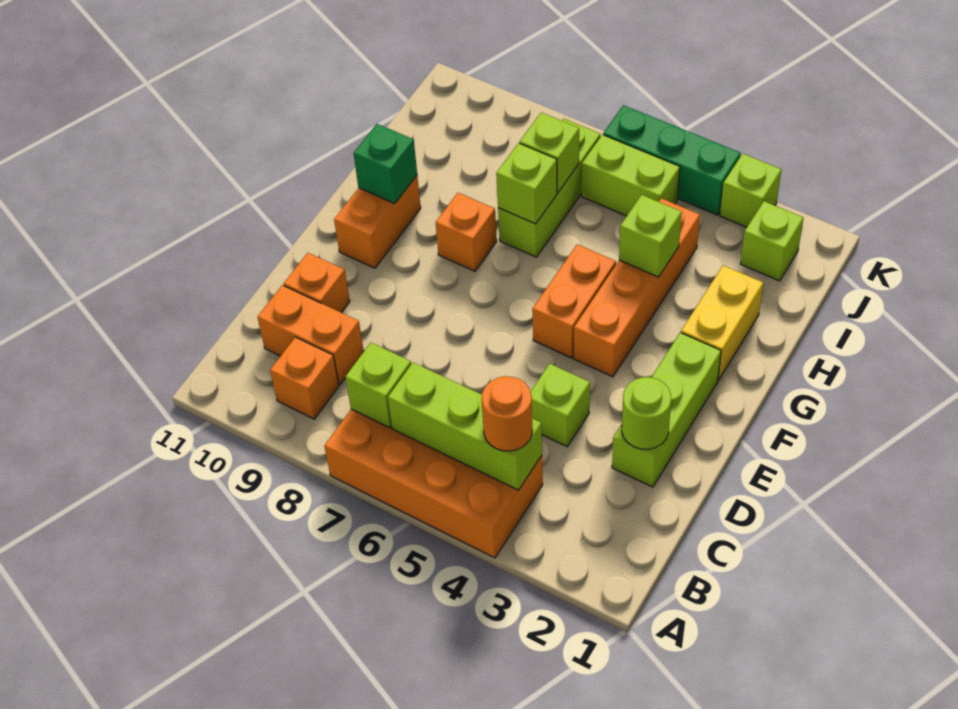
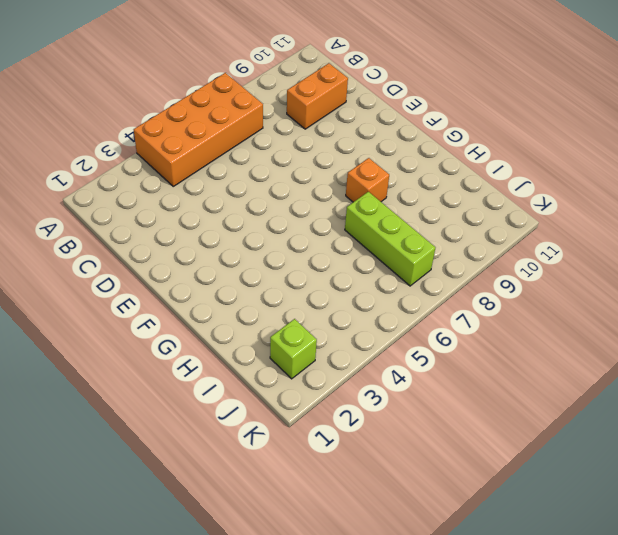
none -> orange brick B9 level 1
none -> lime brick D2:F2 level 1
none -> lime brick D4 level 1

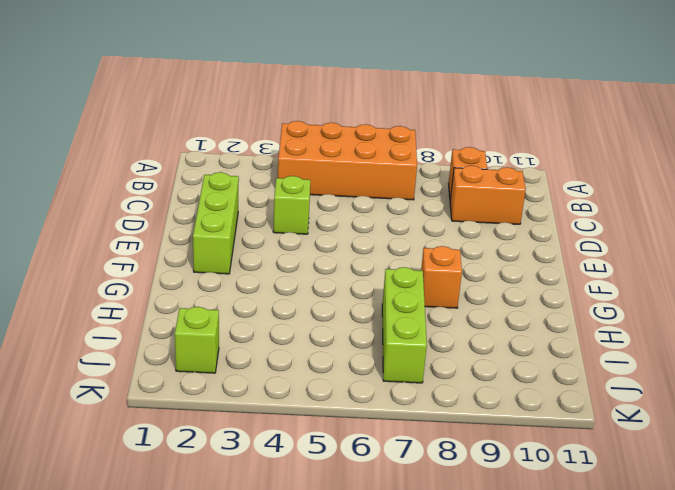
none -> orange brick D10 level 1
none -> orange brick F4:I4 level 1
none -> orange brick F5:G5 level 1

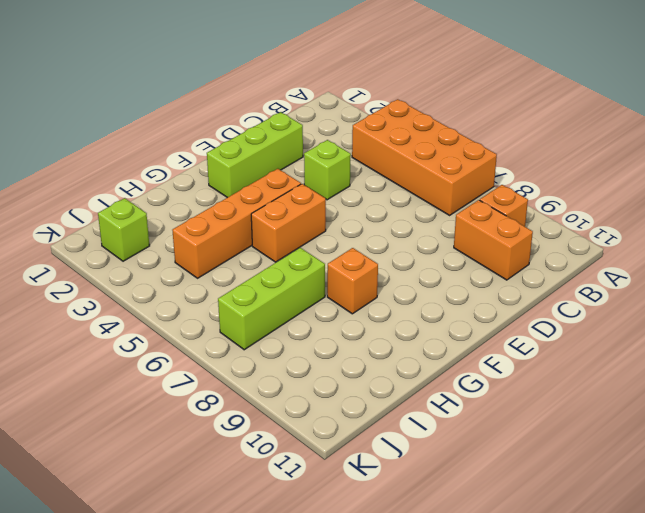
none -> orange brick D10 level 1
none -> orange brick F10:G10 level 1
none -> yellow brick G2:H2 level 1

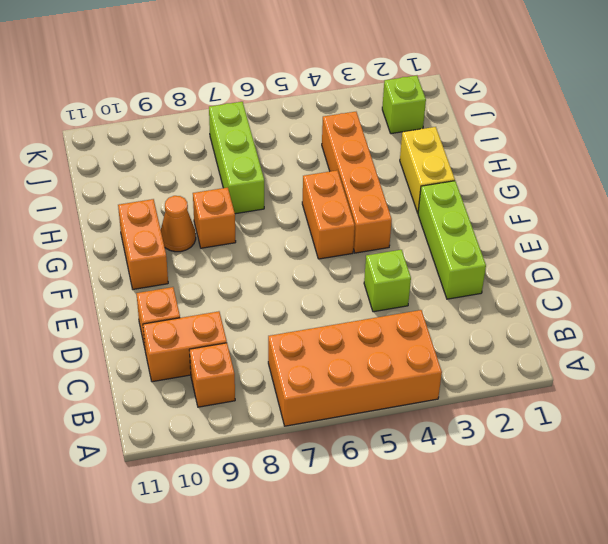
orange cone G9 level 1 -> none
none -> lime brick J5:J6 level 1
none -> lime brick K3 level 1
none -> green brick K4:K6 level 1

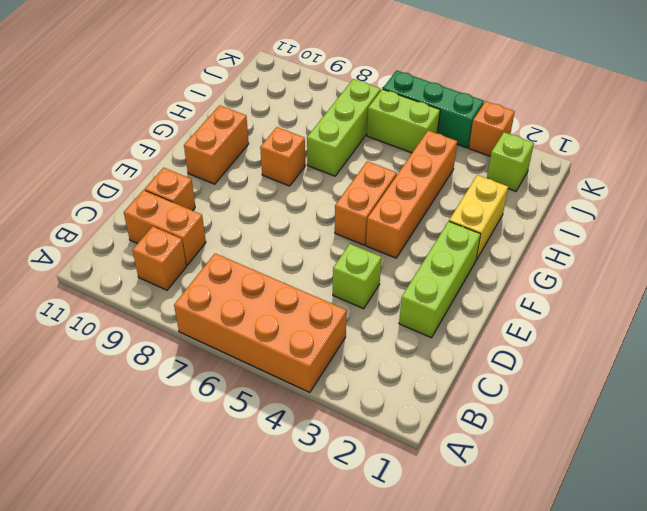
orange brick K3 level 1 -> lime brick K3 level 1
none -> lime brick B4:B6 level 2
none -> lime brick B7 level 2
none -> lime round brick D2 level 2

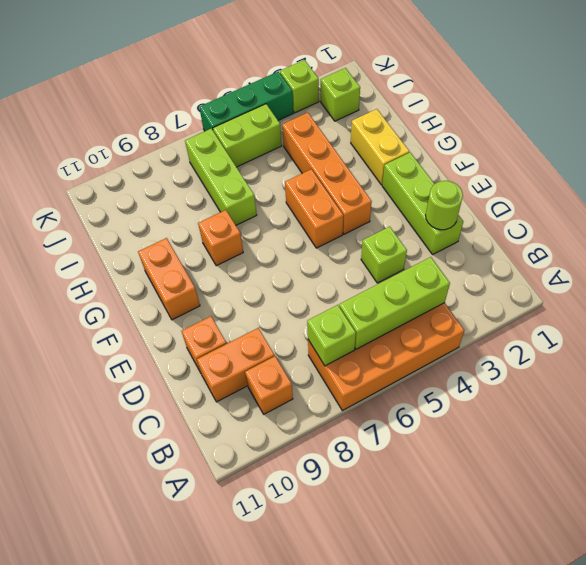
none -> green brick G10 level 2
none -> lime brick H4 level 2
none -> lime brick H7 level 2

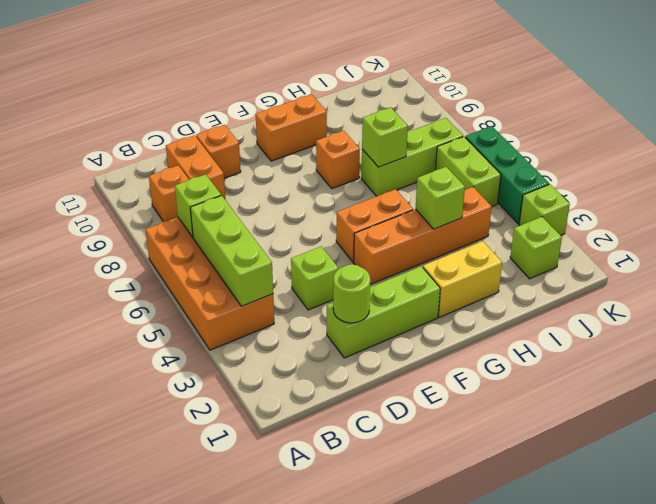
none -> green brick G10 level 2
none -> lime brick I7 level 2
none -> orange round brick B4 level 3

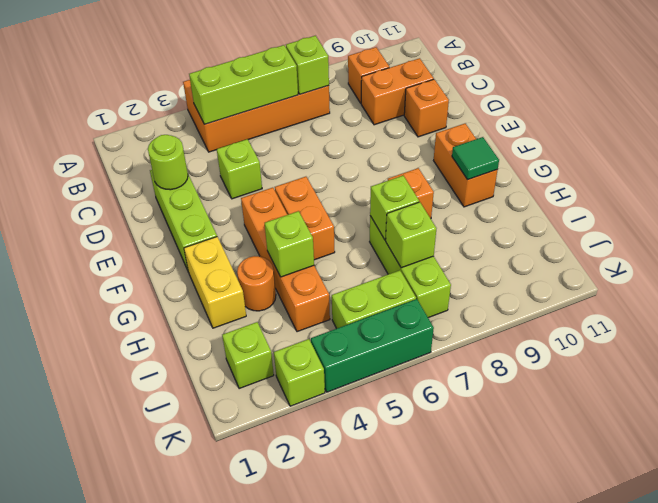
green tile G10 level 2 -> green brick G10 level 2
orange round brick H3 level 1 -> orange round brick B4 level 3

